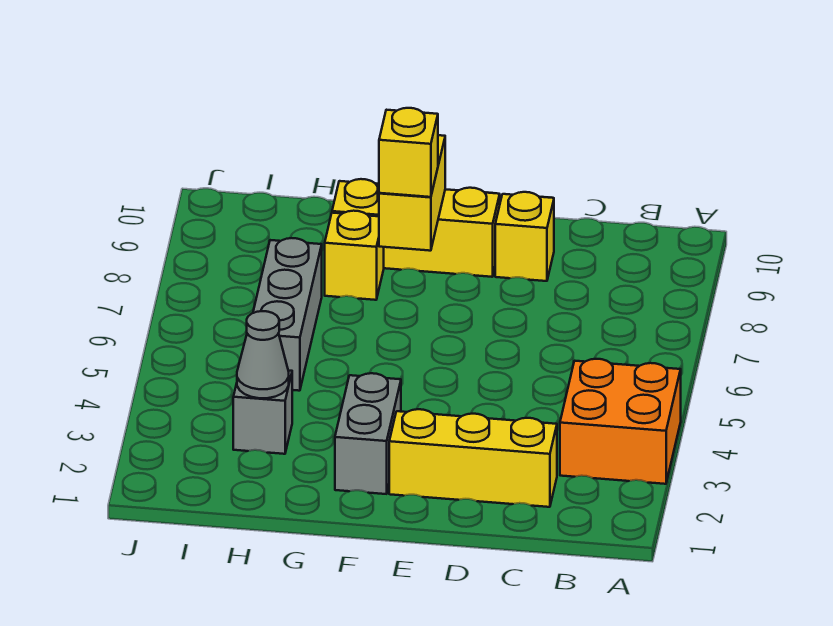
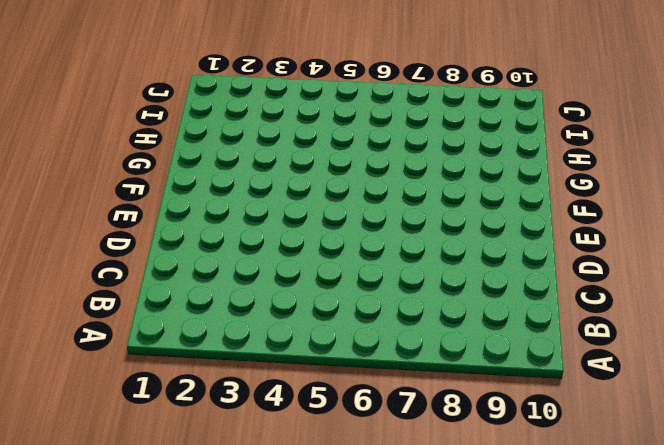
none -> orange brick A3:B4 level 1
none -> yellow brick C2:E2 level 1

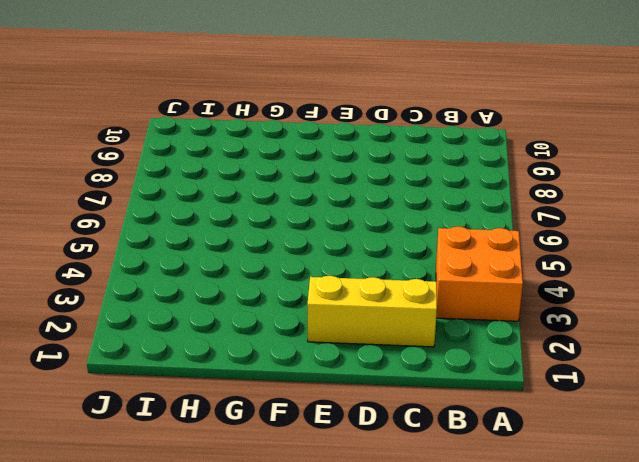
none -> yellow brick D9 level 1
none -> yellow brick E9:G9 level 1

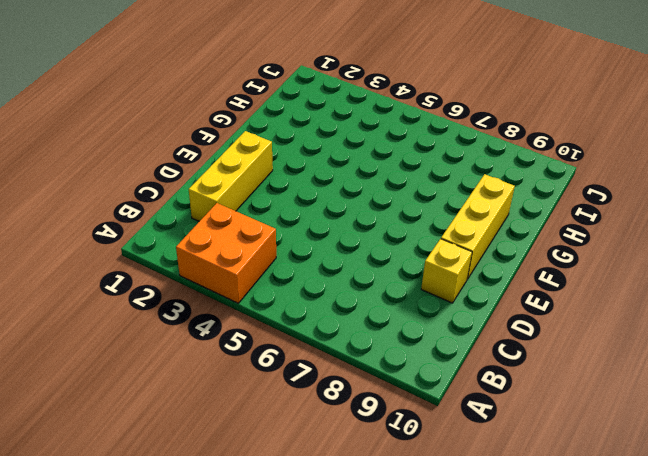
none -> grey brick F2:F3 level 1
none -> yellow brick G8 level 1

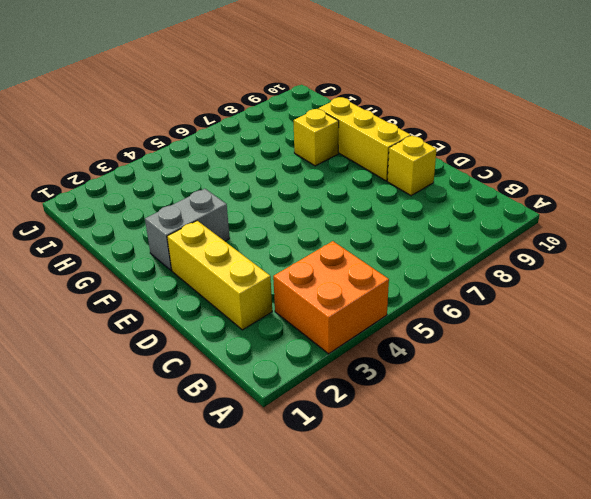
none -> grey brick H3 level 1
none -> grey brick H5:H7 level 1

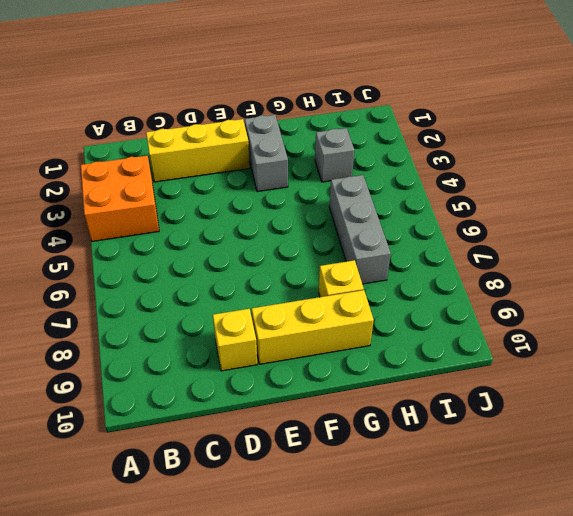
none -> yellow brick F8:F9 level 2
none -> grey cone H3 level 2

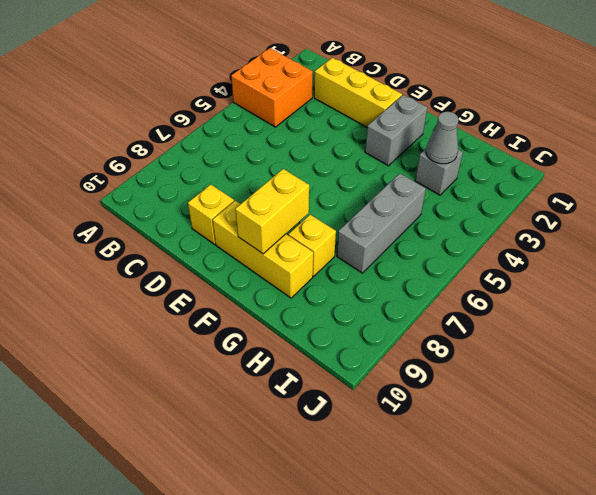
none -> yellow brick F8 level 3

